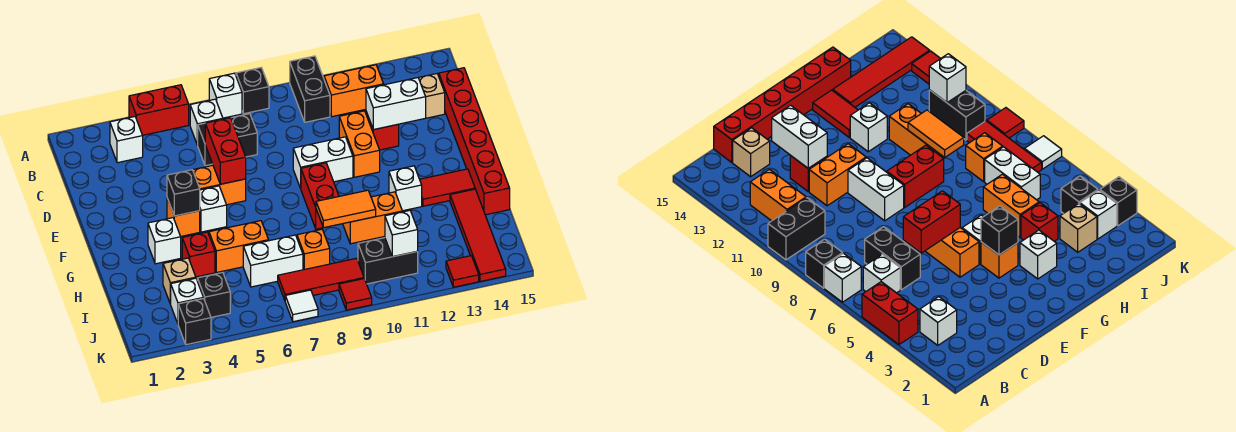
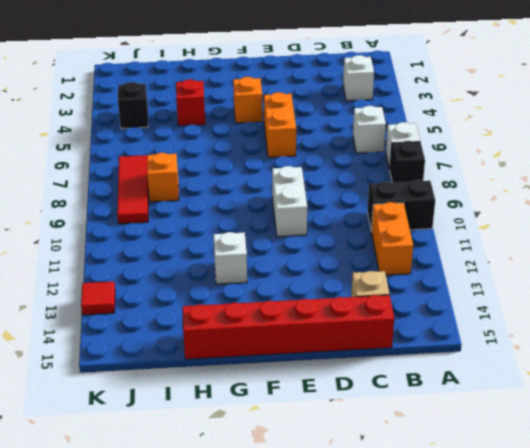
none -> red brick A4:A5 level 1
none -> black brick C6:C7 level 1
none -> orange brick D11:E11 level 1
none -> red brick D12 level 1

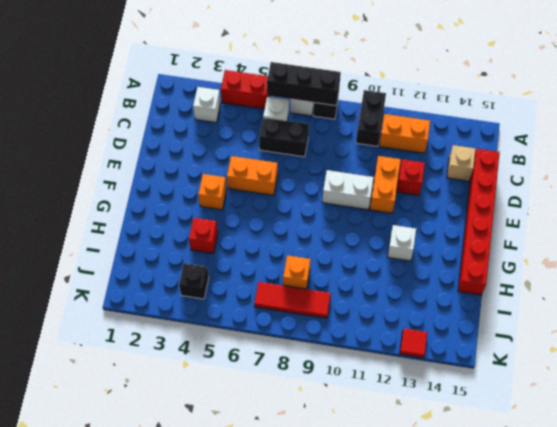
black brick A6:A8 level 2 -> none
none -> white brick F5 level 1
none -> red brick F9:G9 level 1
none -> white brick G3 level 1
none -> red tile G13:G14 level 1

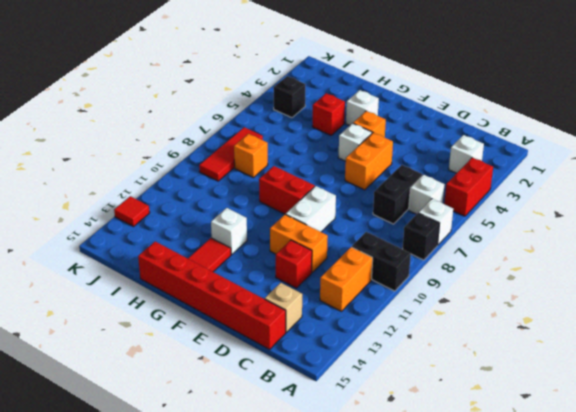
none -> orange brick H5:H6 level 1
none -> orange brick H10:H11 level 1
none -> red tile H14:K14 level 1
none -> tan brick I3 level 1

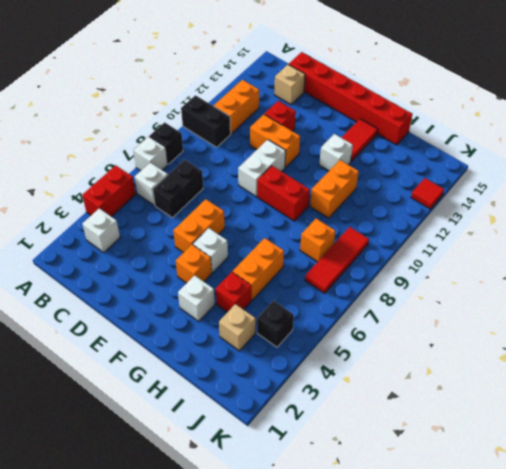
none -> red tile H14:K14 level 1
none -> white brick I6:I7 level 1
none -> white brick J3 level 1
none -> black brick J10:J11 level 1

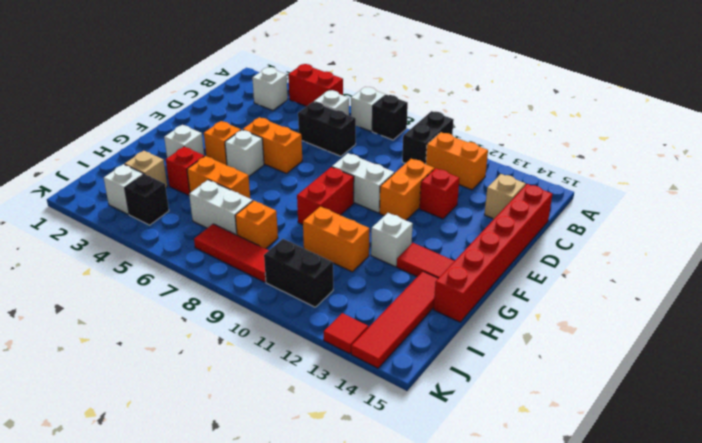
none -> black brick K3 level 1
none -> white tile K7 level 1
none -> red tile K9 level 1
none -> red brick D6:E6 level 2

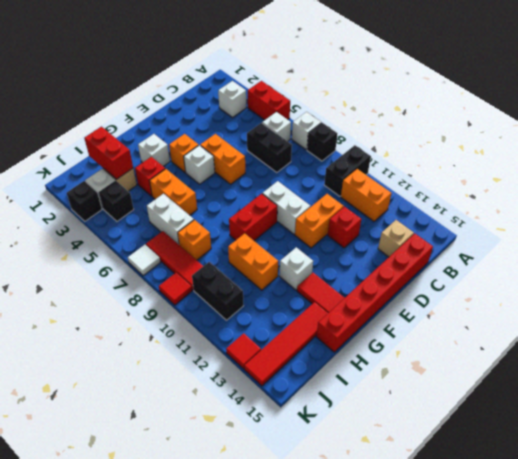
red brick I2:I3 level 2 -> red brick D6:E6 level 2
none -> white brick D12:D13 level 2
none -> black brick F4 level 2
none -> orange tile H9:H10 level 2
none -> white brick J11 level 2

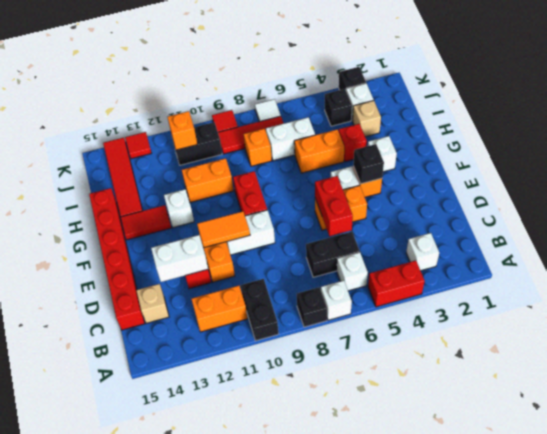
orange tile E10:E11 level 2 -> orange tile H9:H10 level 2
orange brick J11 level 2 -> white brick J11 level 2

